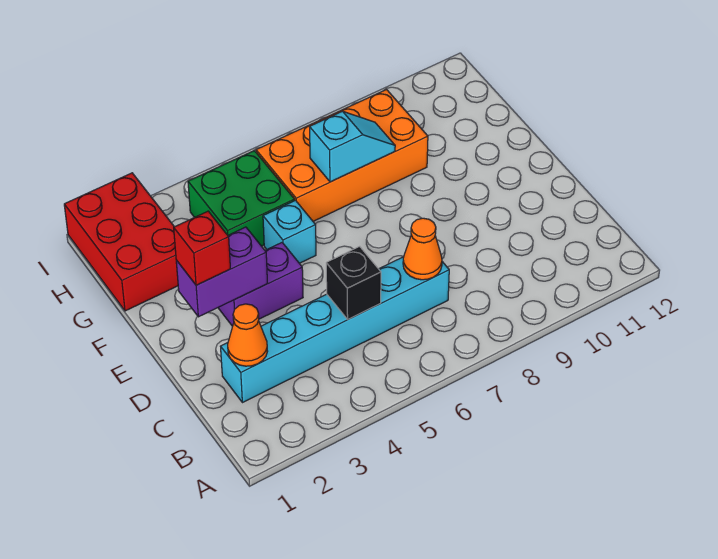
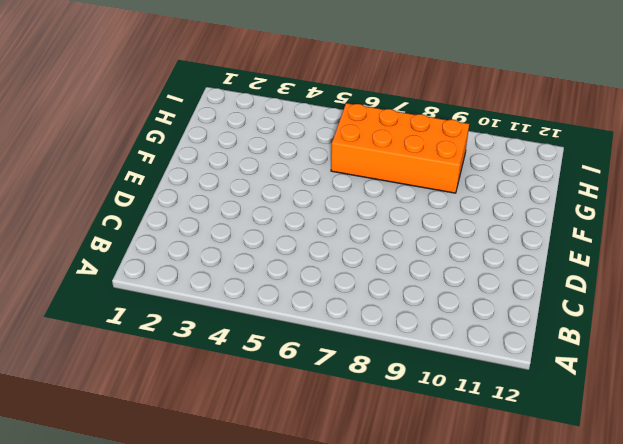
none -> cyan brick C2:C7 level 1
none -> purple brick E3:E4 level 1
none -> cyan brick F5 level 1

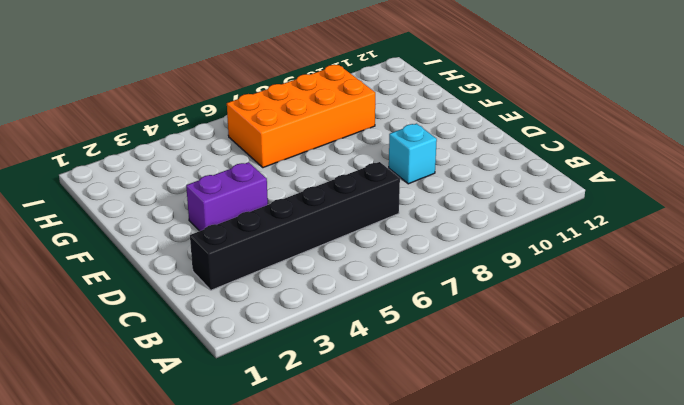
black brick C2:C7 level 1 -> cyan brick C2:C7 level 1
cyan brick D9 level 1 -> cyan brick F5 level 1
none -> red brick G1:I2 level 1
none -> green brick G4:H5 level 1
none -> orange cone C2 level 2

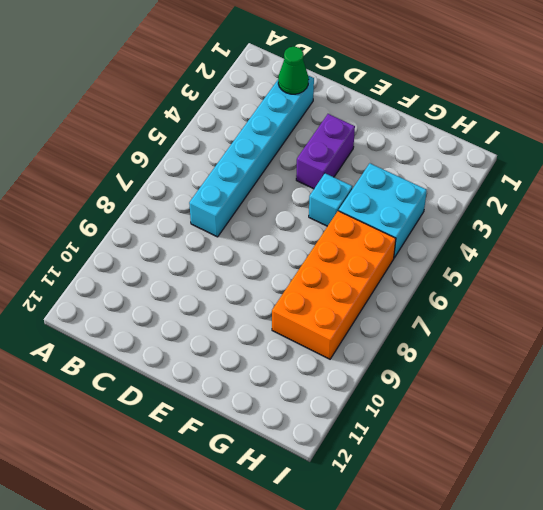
green cone C2 level 2 -> orange cone C2 level 2
cyan brick G4:H5 level 1 -> green brick G4:H5 level 1
none -> red brick G1:I2 level 1
none -> black brick C5 level 2
none -> orange cone C7 level 2

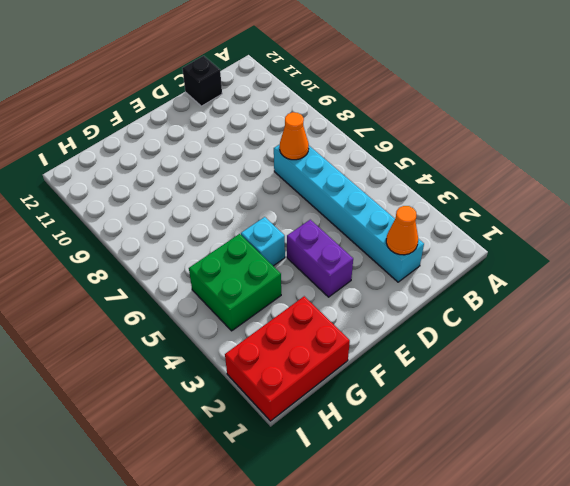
black brick C12 level 1 -> black brick C5 level 2
none -> orange brick G6:H9 level 1
none -> purple brick E2:E3 level 2
none -> cyan slope G7:G8 level 2 top 7

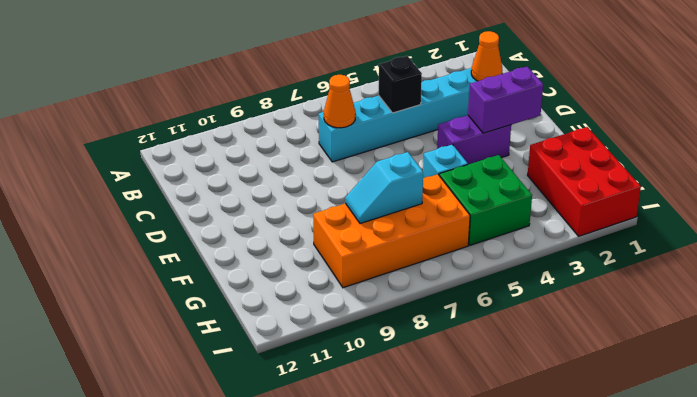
none -> red brick E2 level 3

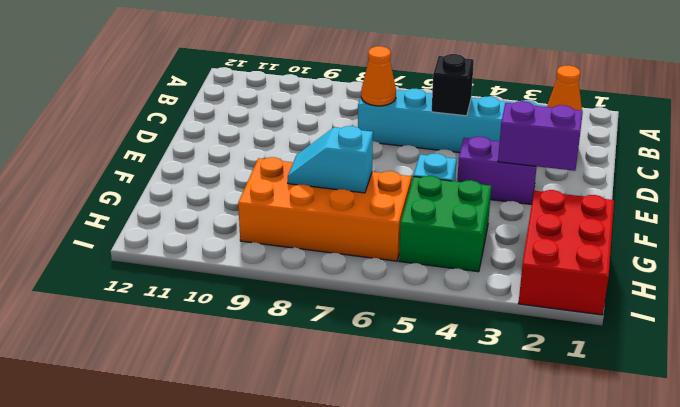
none -> red brick E2 level 3

